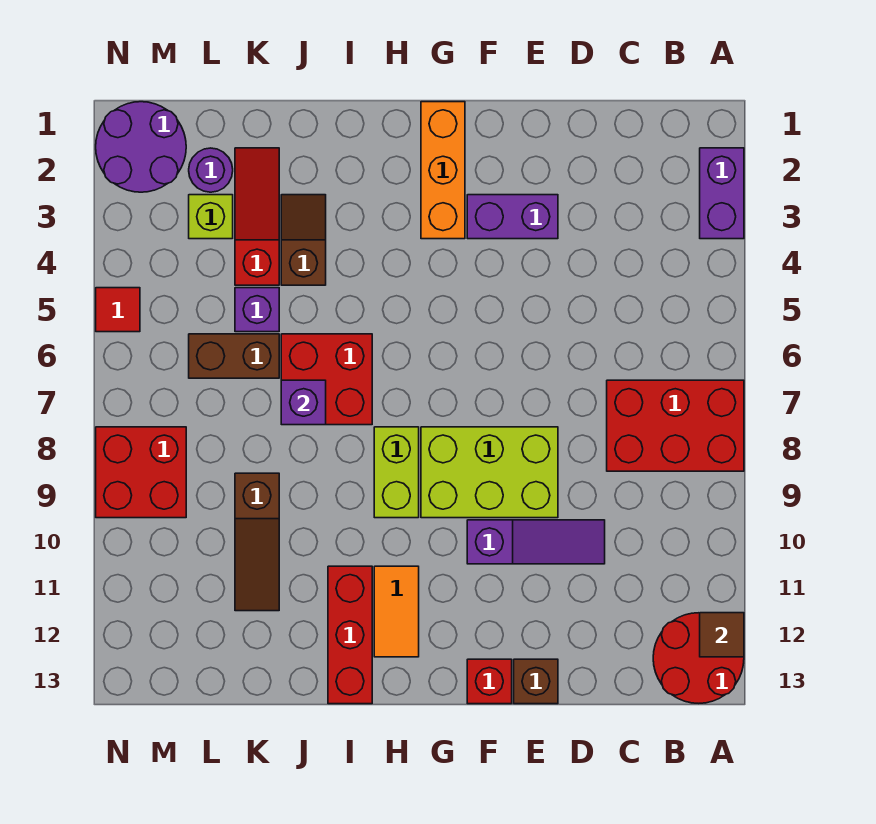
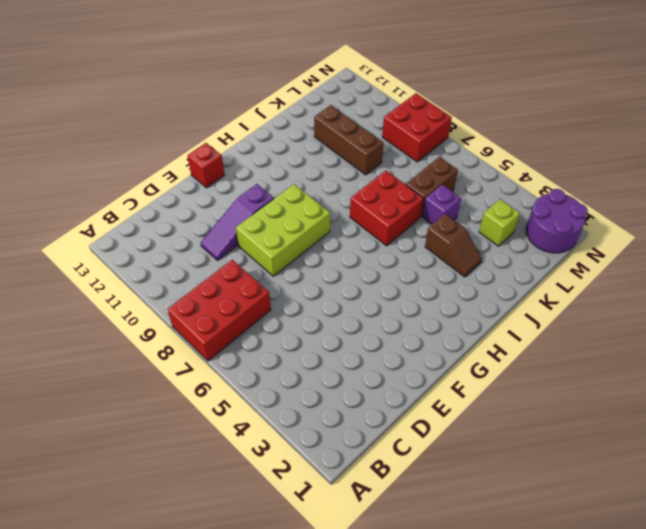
brown brick K9:K11 level 1 -> brown slope K9:K11 level 1 top 9
none -> purple brick A2:A3 level 1
none -> red round brick A12:B13 level 1
none -> purple brick E3:F3 level 1

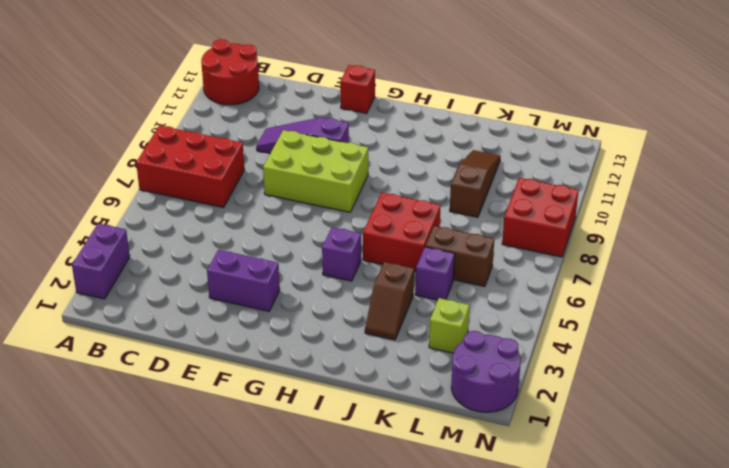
purple brick H5 level 1 -> purple brick J7 level 2
none -> brown brick E13 level 1
none -> orange brick G1:G3 level 1
none -> lime brick H8:H9 level 1

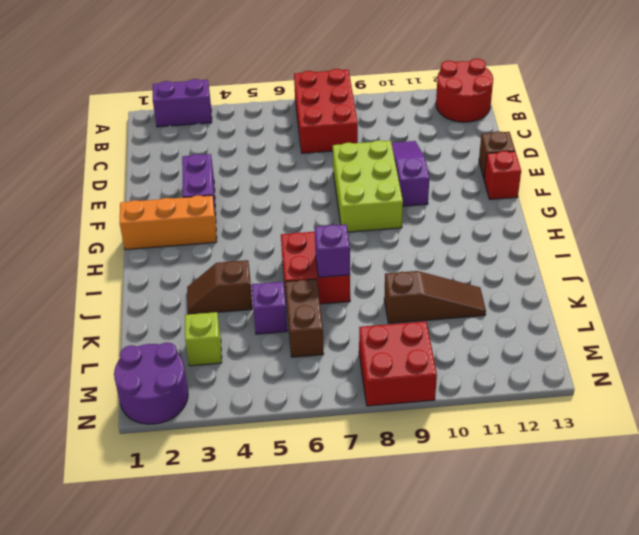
none -> lime brick H8:H9 level 1
none -> orange tile H11:H12 level 1
none -> red brick I11:I13 level 1

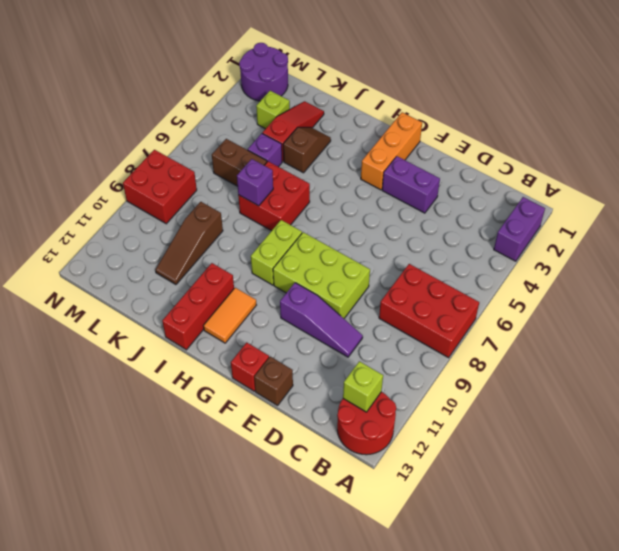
lime brick B12 level 2 -> none
none -> purple round brick L2 level 1
none -> red tile N5 level 1
none -> brown tile A12 level 2

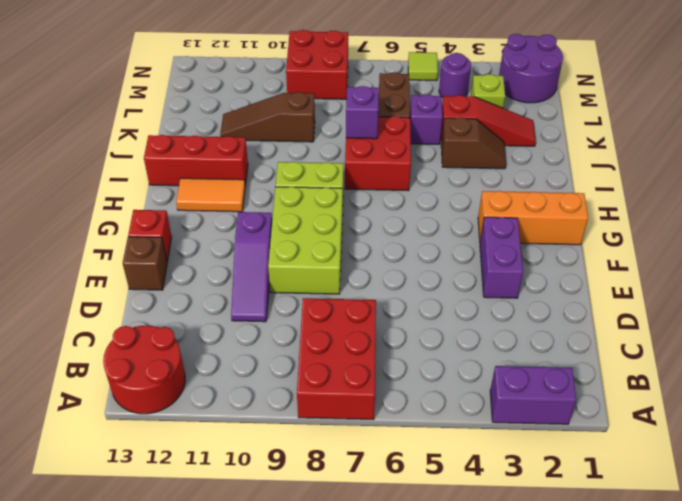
purple round brick M4 level 1 -> purple round brick L2 level 1
lime tile N5 level 1 -> red tile N5 level 1
none -> brown tile A12 level 2

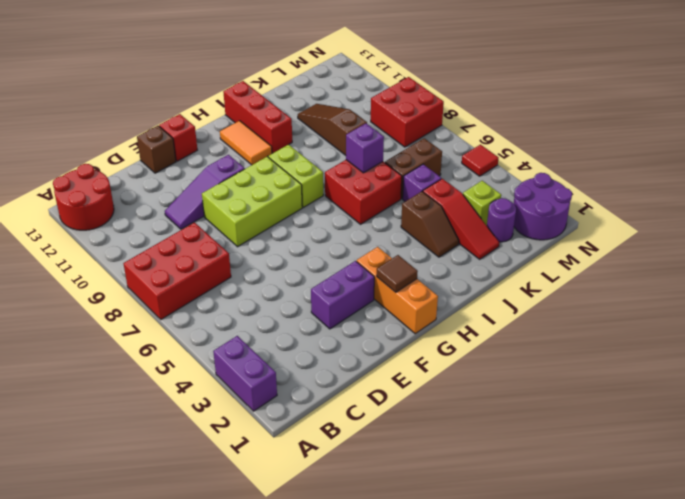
brown tile G2 level 2 -> brown tile A12 level 2

